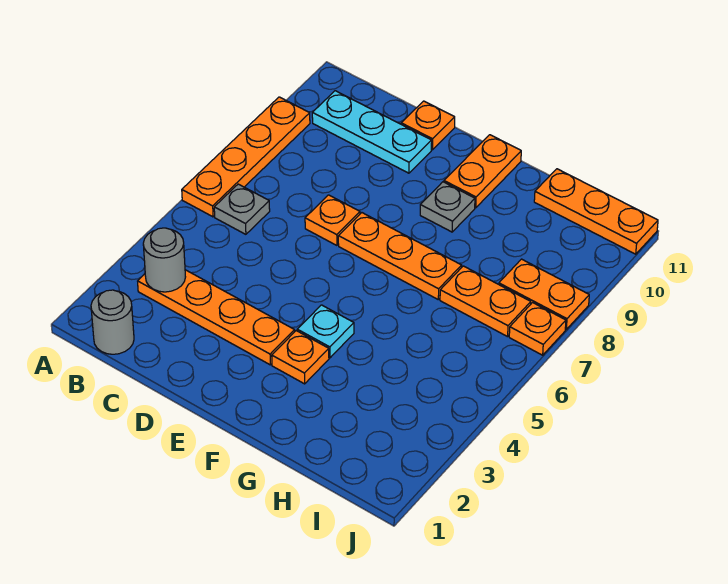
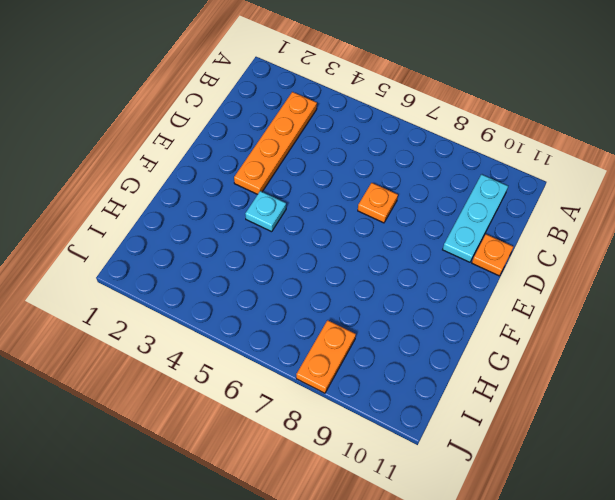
none -> orange plate A6:A9 level 1
none -> grey round brick B1 level 1
none -> grey plate B6 level 1

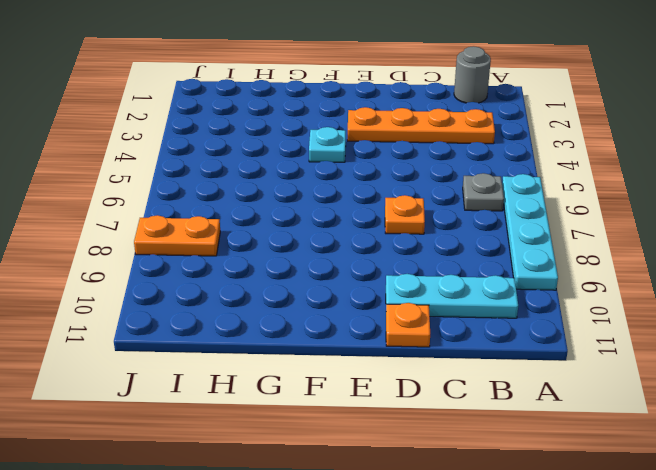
cyan plate A6:A9 level 1 -> orange plate A6:A9 level 1
none -> orange plate E7:G7 level 1
none -> orange plate F3 level 1
none -> grey plate F9 level 1

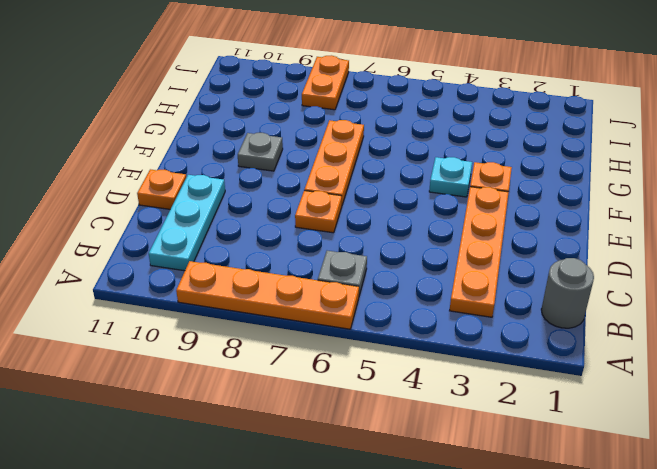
none -> orange plate F10:F11 level 1
none -> orange plate H7:I7 level 1
none -> orange plate H11:J11 level 1

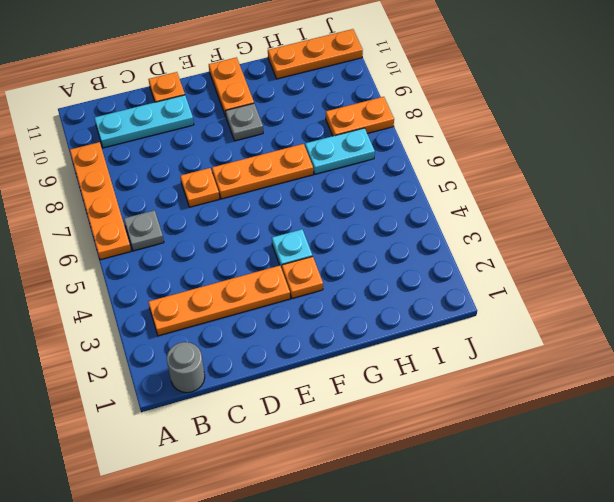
cyan plate H7:I7 level 1 -> orange plate H7:I7 level 1
none -> orange plate J7 level 1
none -> grey round brick B3 level 2

